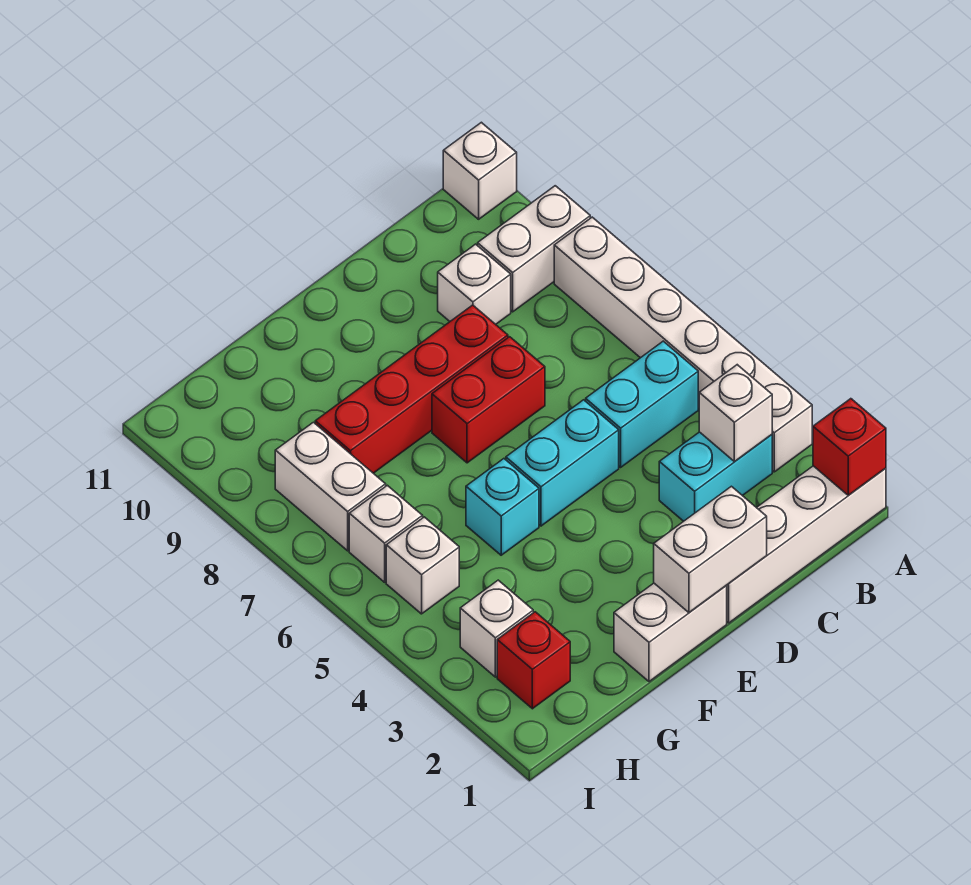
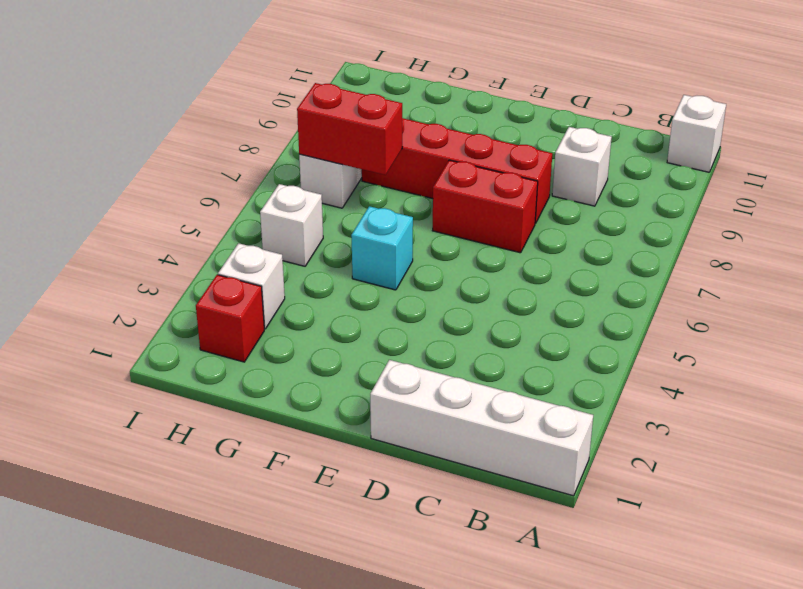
red brick G7:H7 level 2 -> none
none -> white brick A3:A8 level 1
none -> white brick A9:B9 level 1
none -> cyan brick B3:C3 level 1

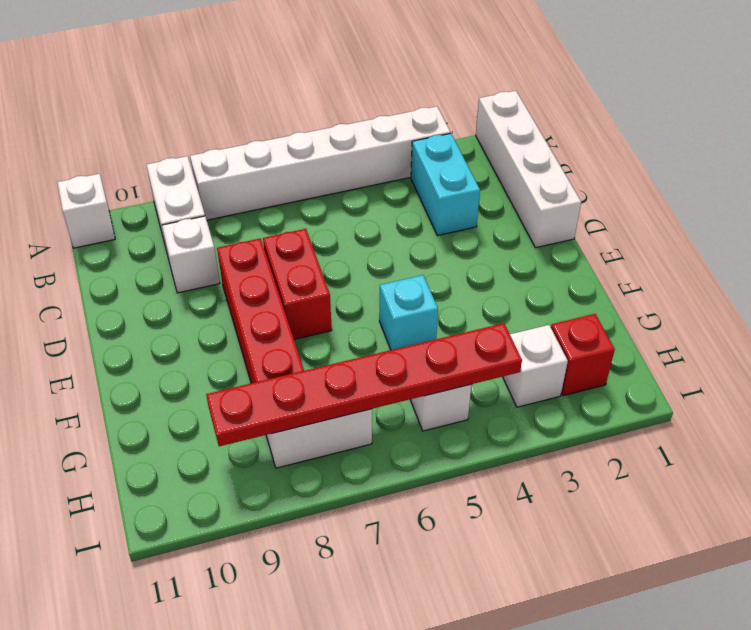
red plate H4:H9 level 2 -> none
none -> cyan brick B5:C5 level 1
none -> cyan brick D5:E5 level 1
none -> white brick E1:F1 level 1

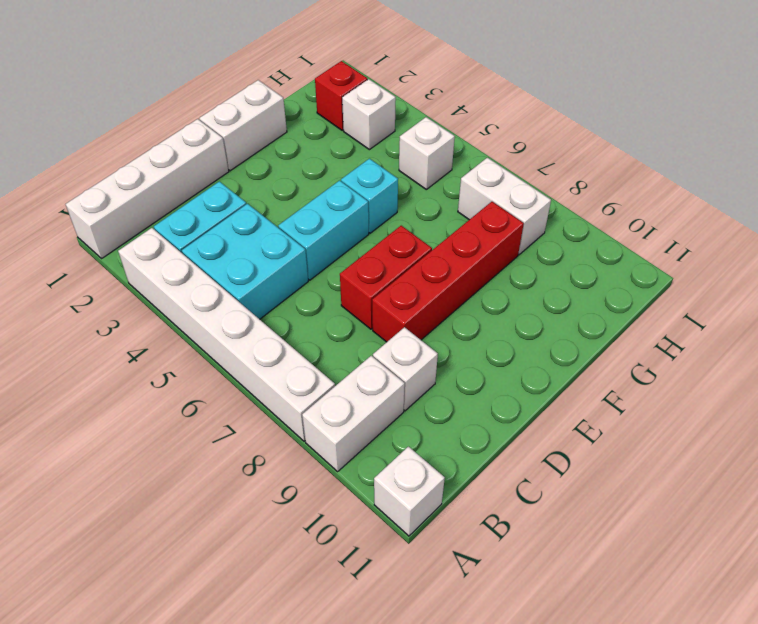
cyan brick B4:C5 level 1 -> cyan brick B5:C5 level 1
none -> white brick H6 level 1
none -> red brick A1 level 2
none -> white brick B3 level 2

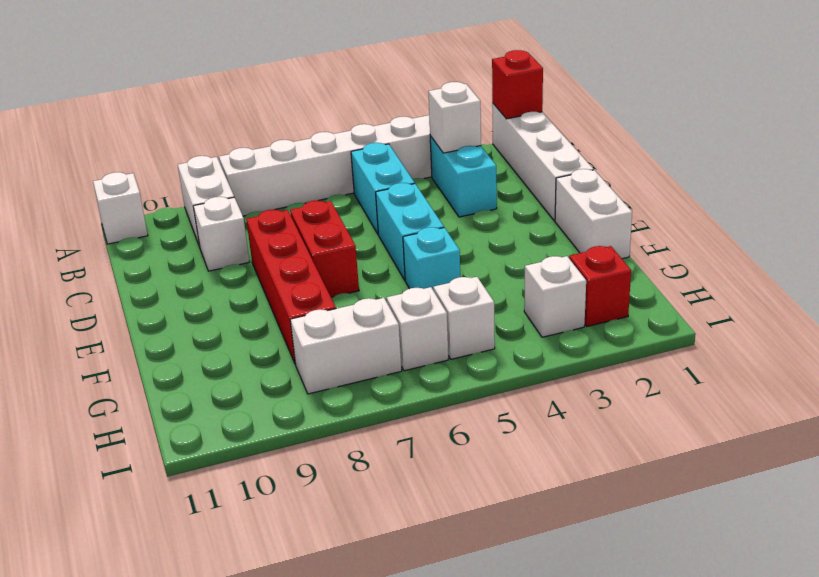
none -> white brick D1:E1 level 2

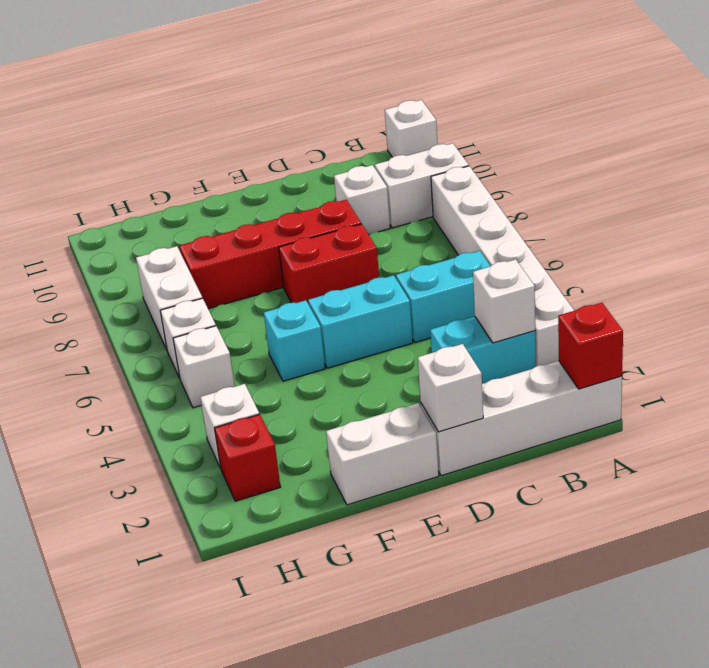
white brick D1 level 2 -> white brick D1:E1 level 2

